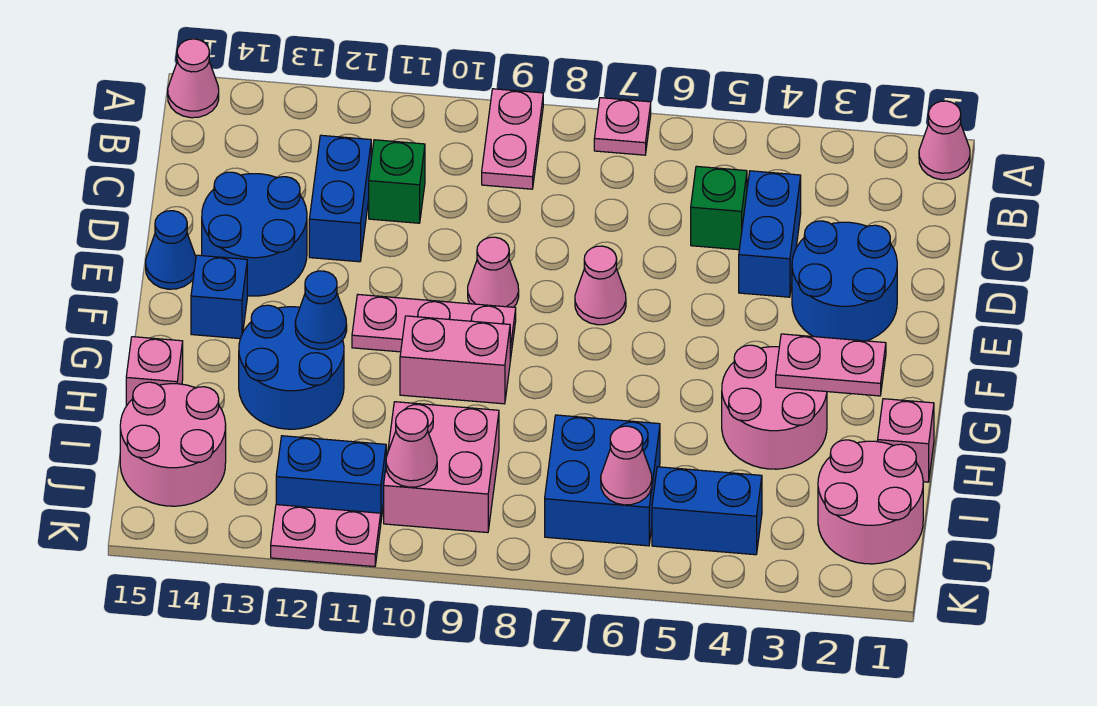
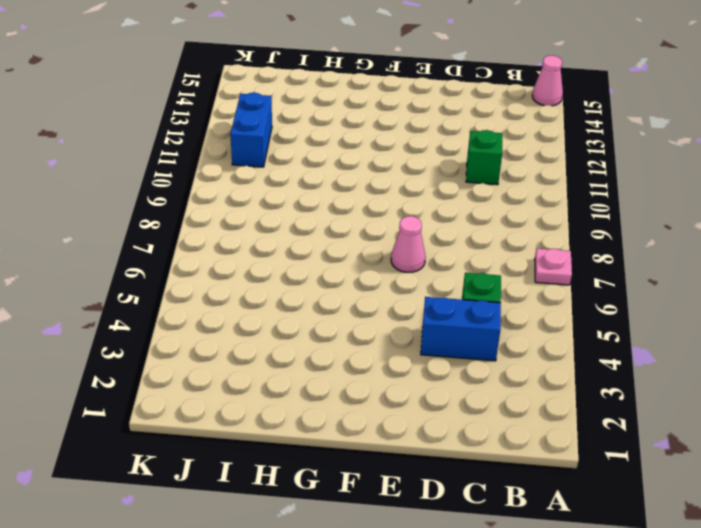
none -> pink cone A1 level 1
none -> pink plate A9:B9 level 1
none -> blue brick C12:D12 level 1
none -> blue round brick D2:E3 level 1

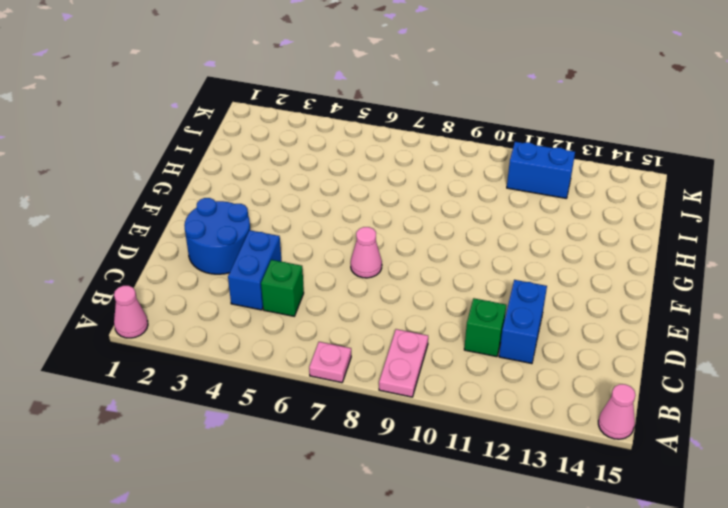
none -> blue round brick D13:E14 level 1
none -> pink cone E9 level 1
none -> blue cone E15 level 1
none -> pink plate F9:F11 level 1

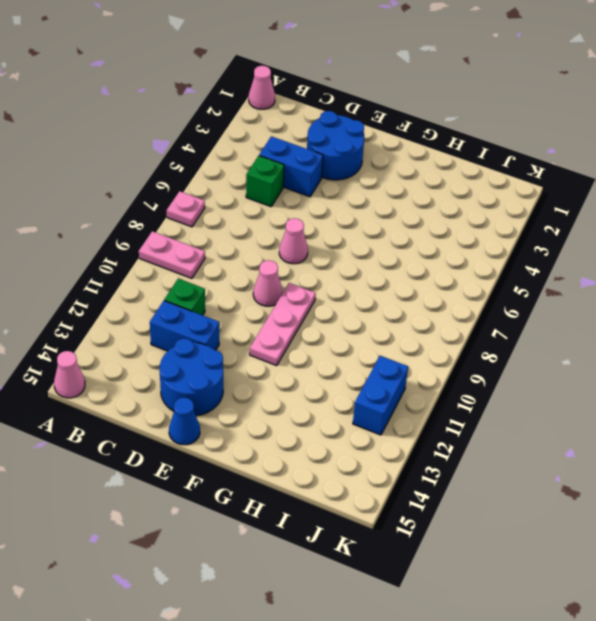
none -> blue brick F14 level 1
none -> pink round brick G3:H4 level 1
none -> pink brick G9:G10 level 1
none -> blue round brick G12:H13 level 1

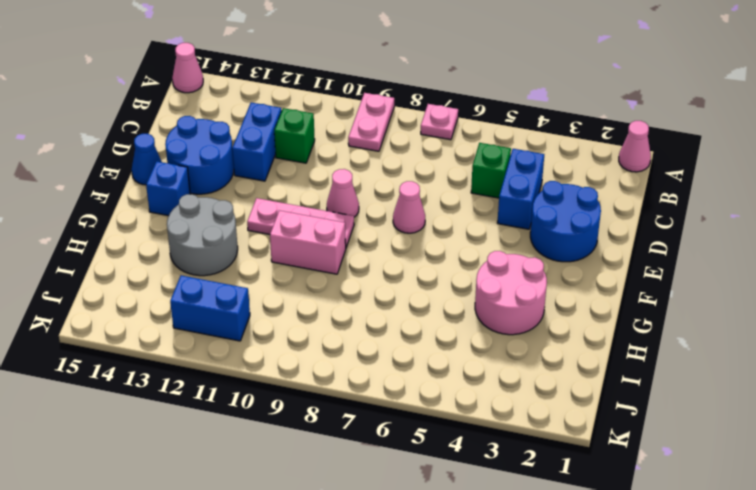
grey round brick G12:H13 level 1 -> blue round brick G12:H13 level 1
none -> pink brick H1 level 1
none -> pink brick H15 level 1
none -> pink round brick I1:J2 level 1
none -> blue brick I6:J7 level 1

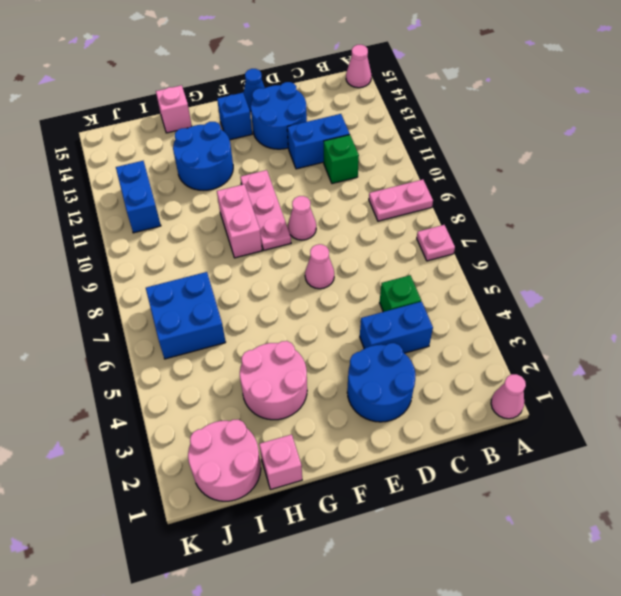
none -> pink brick I9:J10 level 1
none -> pink round brick I14:J15 level 1
none -> blue brick J4:J5 level 1
none -> pink plate K11:K12 level 1

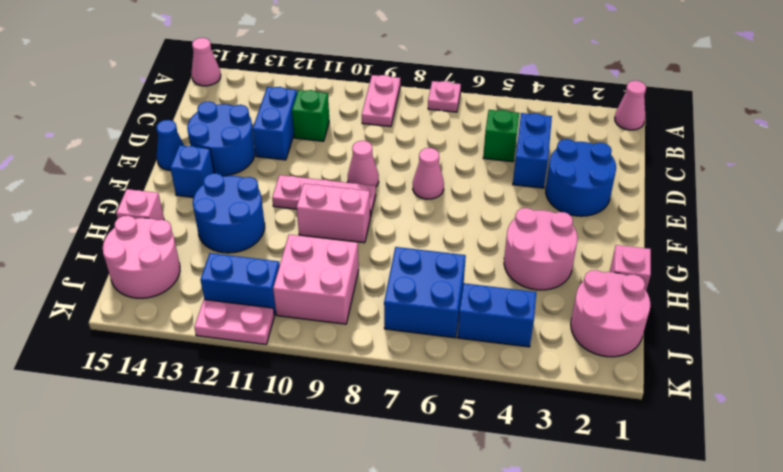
none -> pink plate G2:G3 level 2
none -> blue cone G12 level 2
none -> pink cone J6 level 2
none -> pink cone J10 level 2

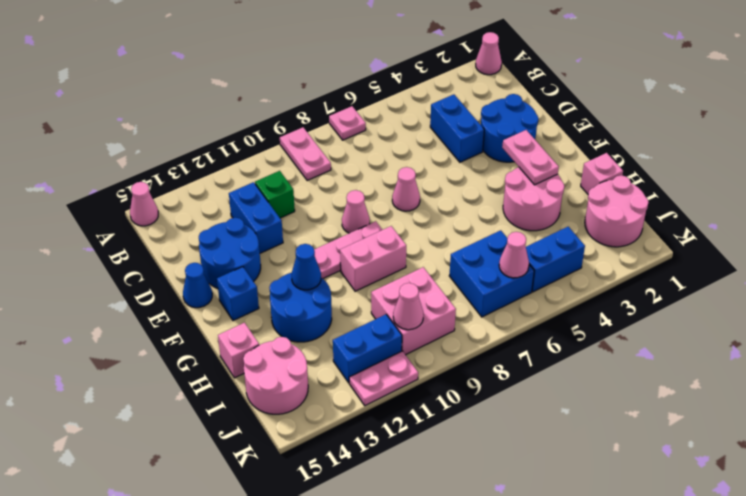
pink plate F3:G3 level 2 -> pink plate G2:G3 level 2
none -> green brick C5 level 1

